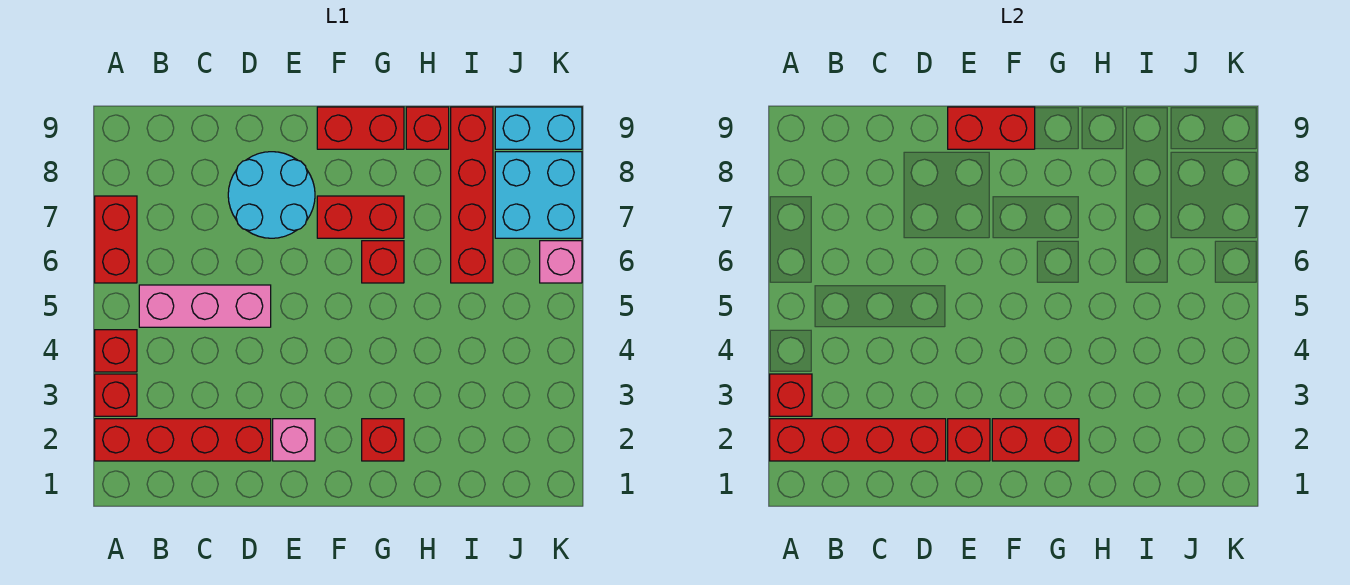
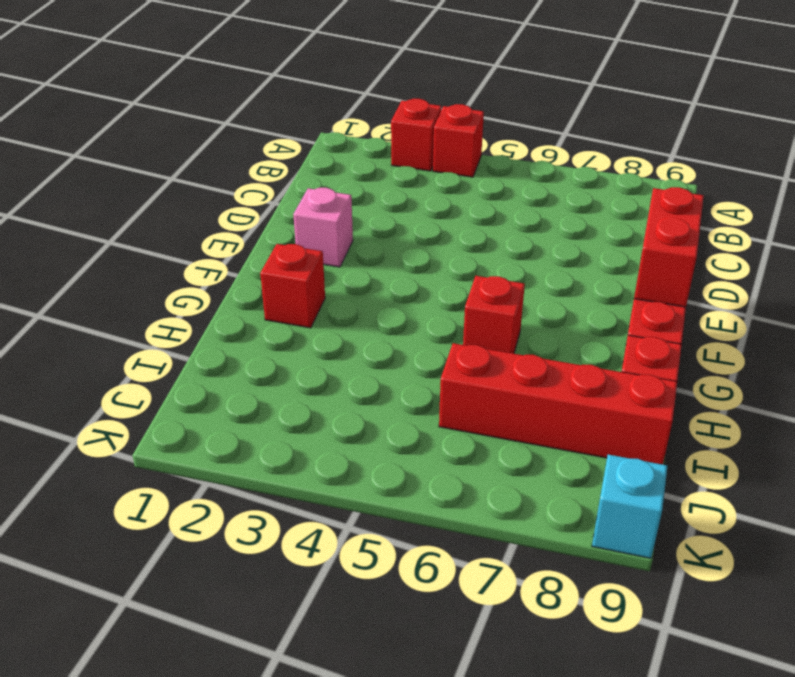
cyan brick K9 level 1 -> cyan brick J9:K9 level 1
none -> red brick A2:D2 level 1
none -> red brick A6:A7 level 1
none -> pink brick B5:D5 level 1

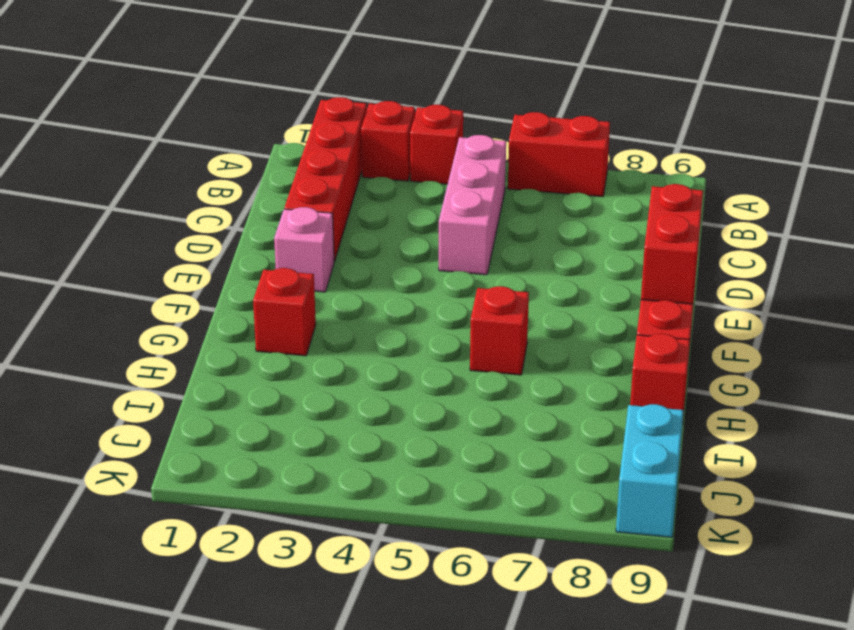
none -> cyan round brick D7:E8 level 1
none -> red brick F7:G7 level 1
none -> red brick I6:I9 level 1

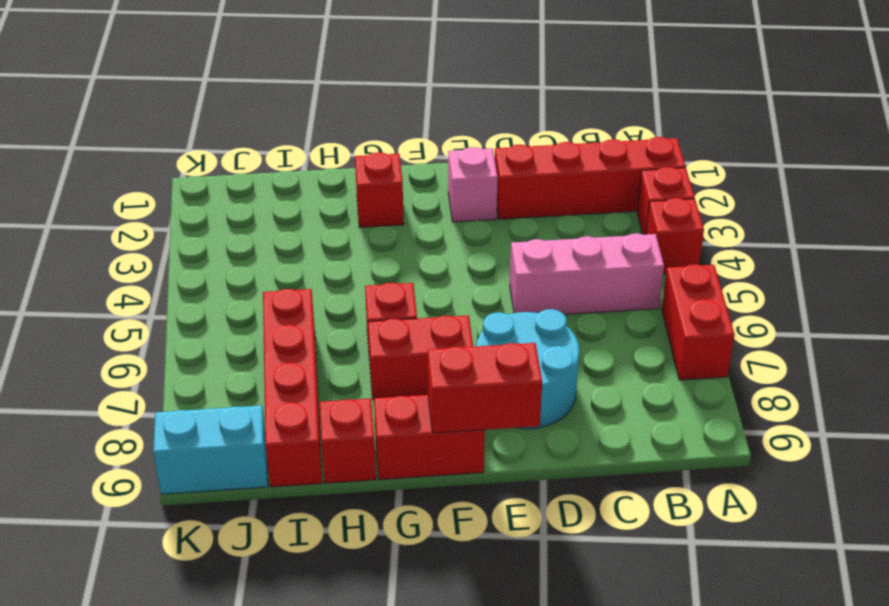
none -> cyan brick J7:K8 level 1
none -> pink brick K6 level 1
none -> red brick A2:D2 level 2

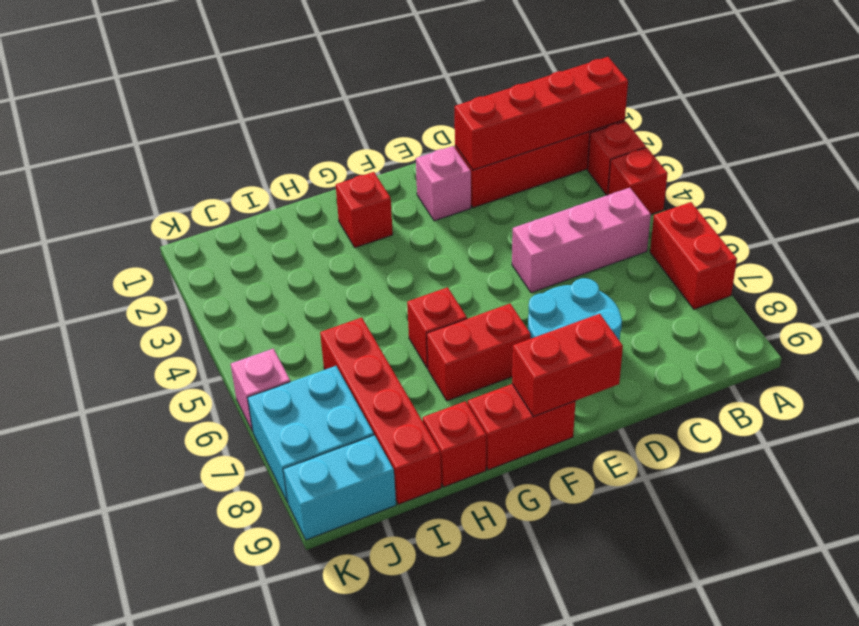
none -> red brick A3 level 2
none -> red brick E2 level 2
none -> red brick F2:G2 level 2

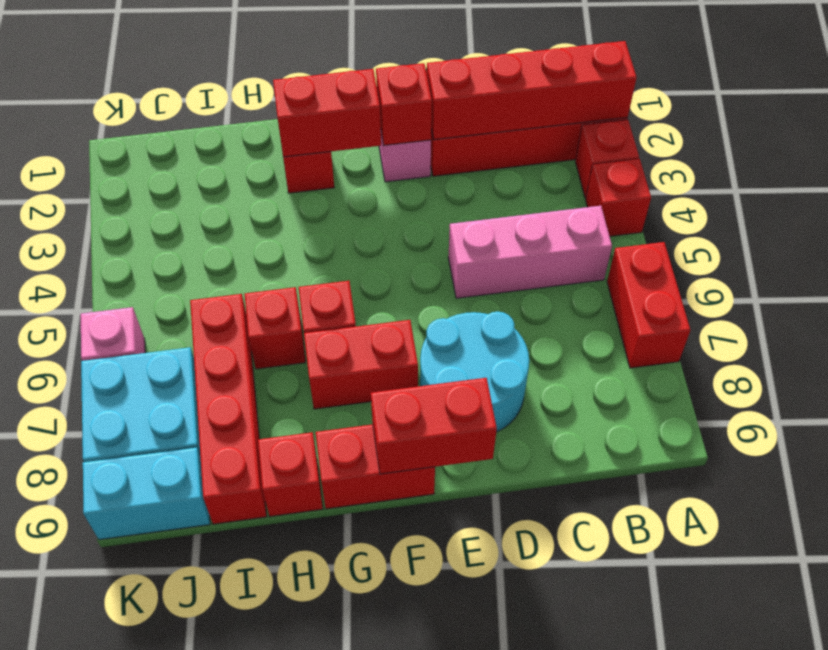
red brick H6 level 1 -> red brick A3 level 2

